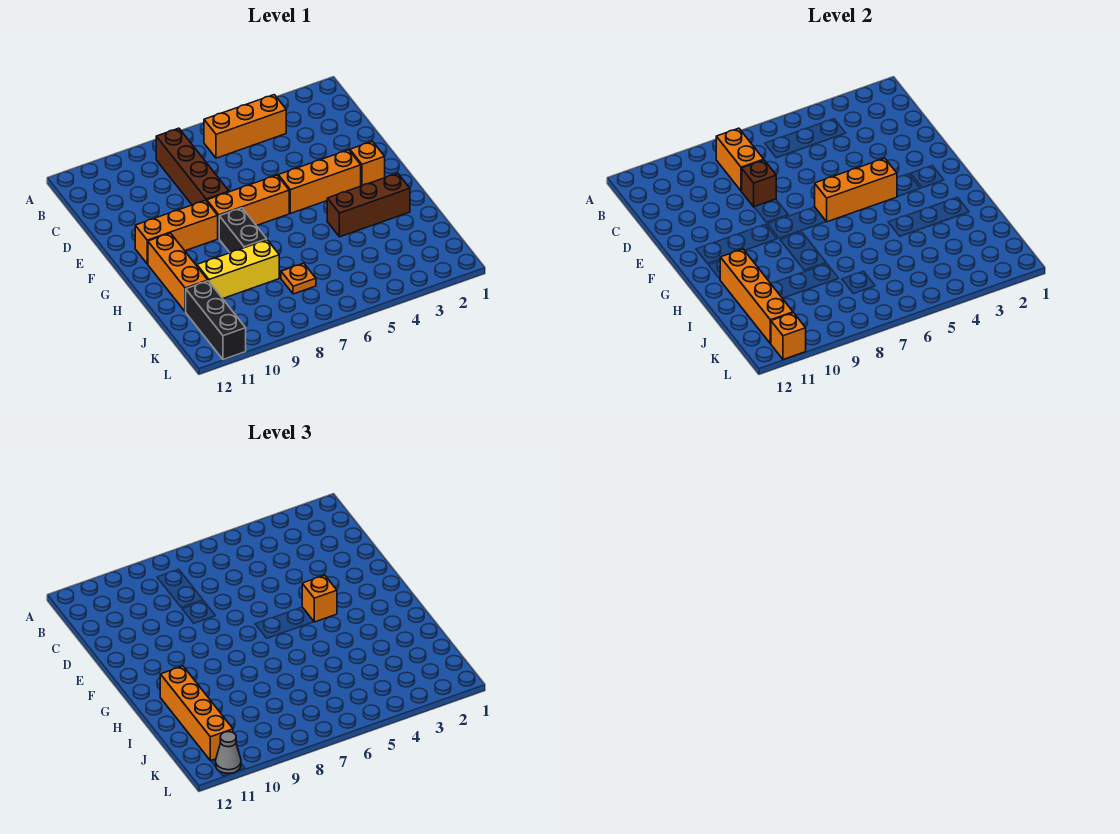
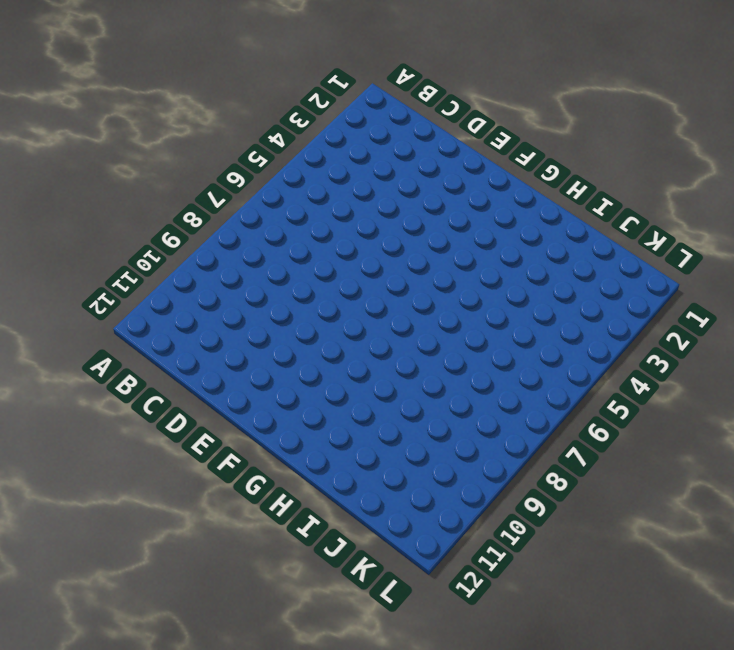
none -> orange brick B4:B6 level 1
none -> brown brick B8:E8 level 1
none -> orange brick F2 level 1

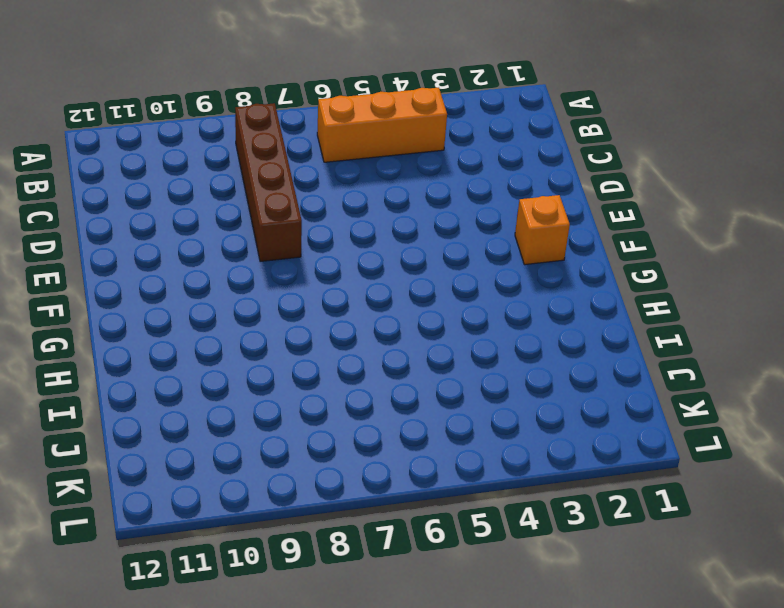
none -> orange brick F3:F5 level 1
none -> orange brick F6:F8 level 1
none -> orange brick F9:F11 level 1

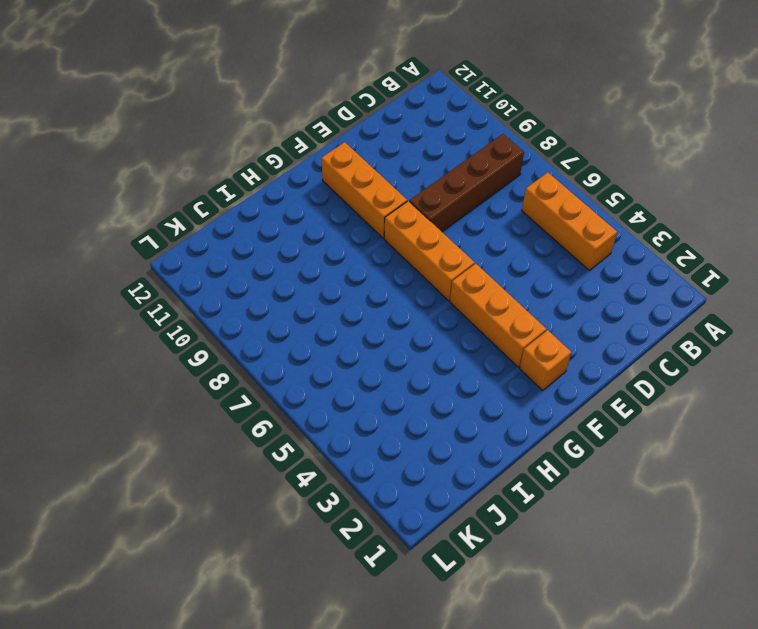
none -> black brick G8:H8 level 1
none -> orange brick G11:I11 level 1
none -> brown brick H2:H4 level 1

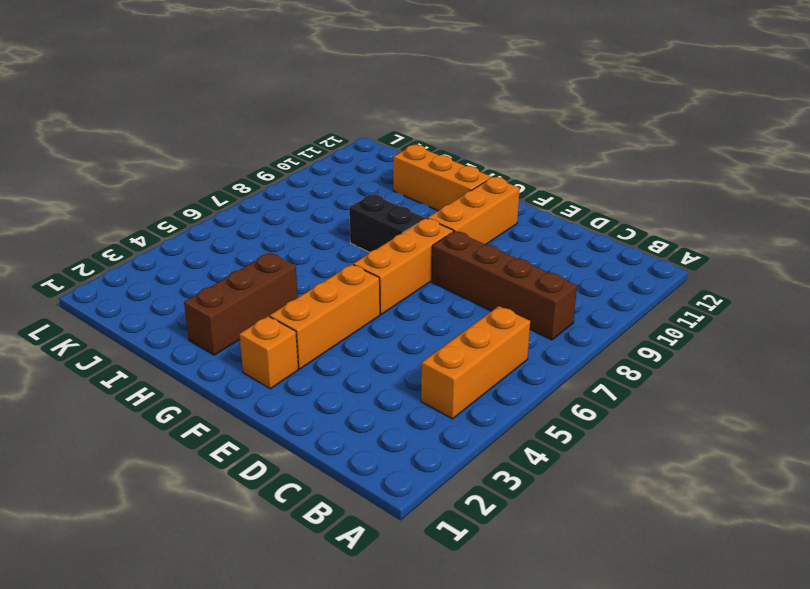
none -> yellow brick I8:I10 level 1
none -> orange plate J7 level 1
none -> black brick J11:L11 level 1

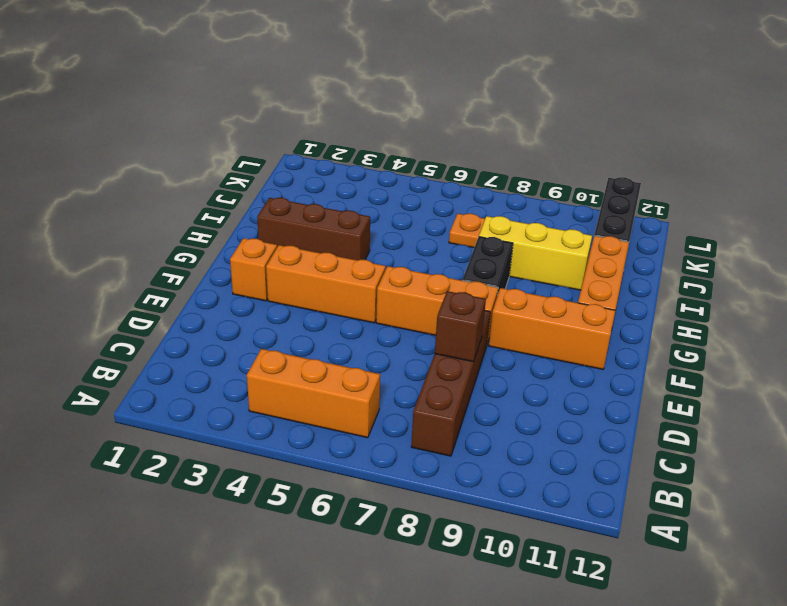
none -> orange brick B8:C8 level 2
none -> orange brick F4:F6 level 2
none -> orange brick H11:K11 level 2

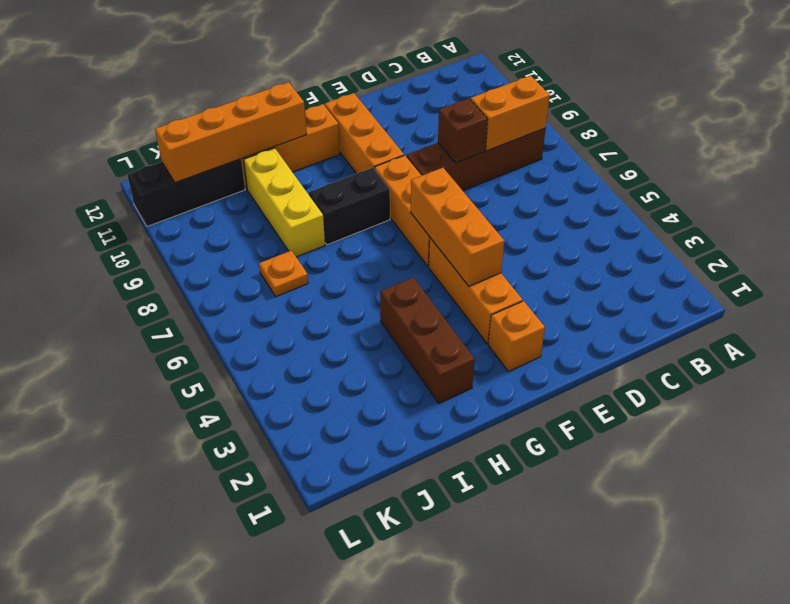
none -> orange brick B4:B6 level 1
none -> orange brick L11 level 2
none -> orange brick F4 level 3

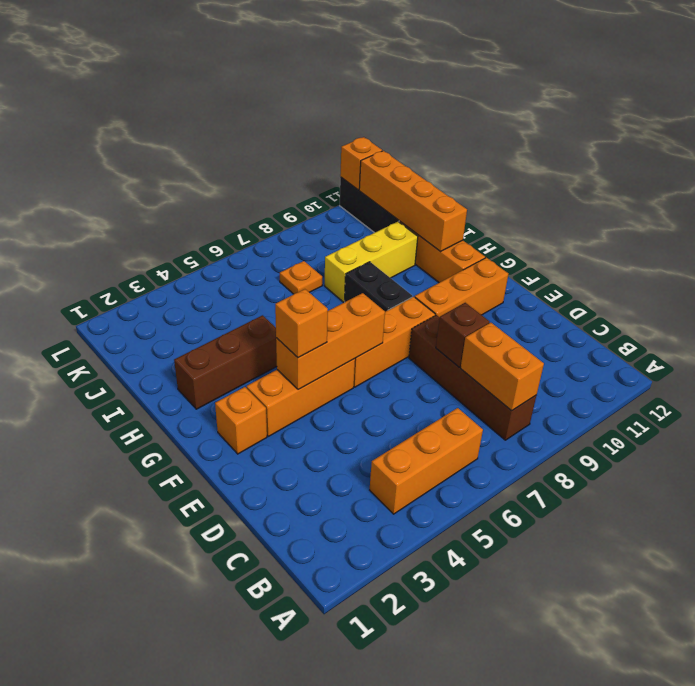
none -> orange brick H11:K11 level 3
none -> grey cone L11 level 3

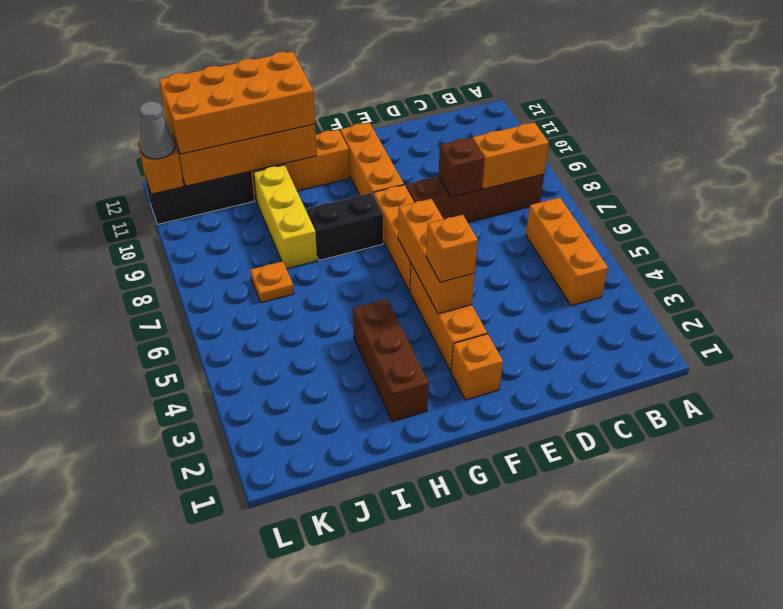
orange brick H11:K12 level 3 -> orange brick H11:K11 level 3

